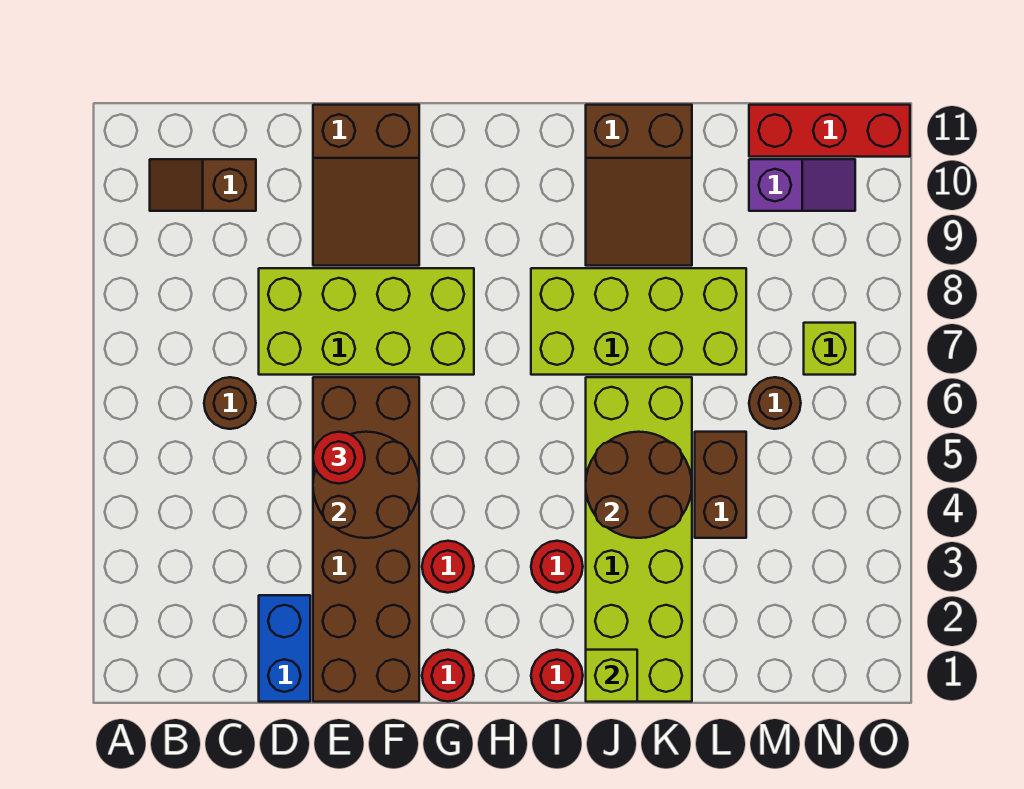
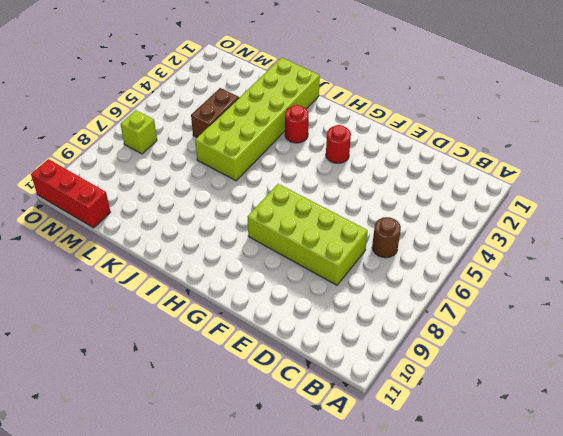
none -> brown slope B10:C10 level 1 top C
none -> blue brick D1:D2 level 1
none -> brown brick E1:F6 level 1

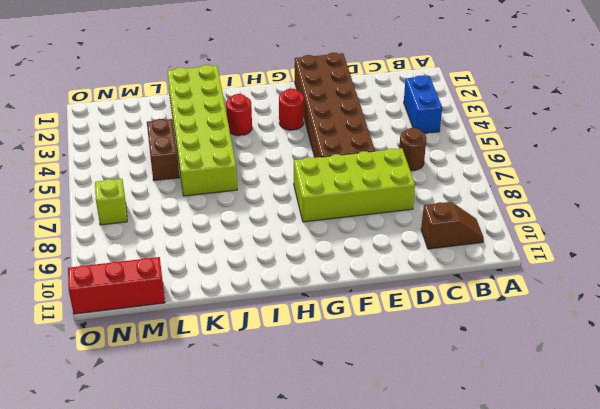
blue brick B3:B4 level 1 -> blue brick D1:D2 level 1
none -> brown slope E9:F11 level 1 top 11
none -> red round brick G1 level 1
none -> red round brick I1 level 1

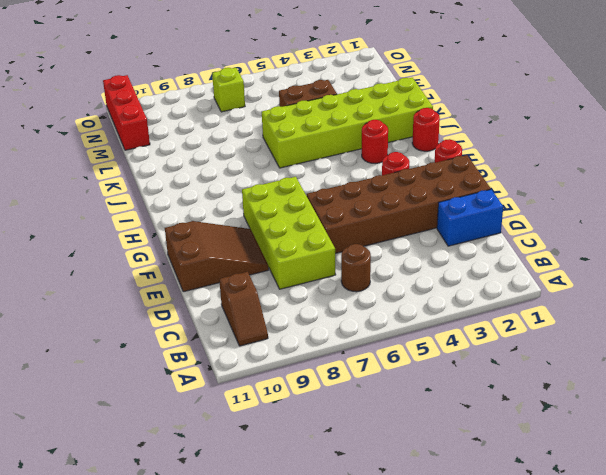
none -> lime brick I7:L8 level 1
none -> brown slope J9:K11 level 1 top 11
none -> brown round brick M6 level 1

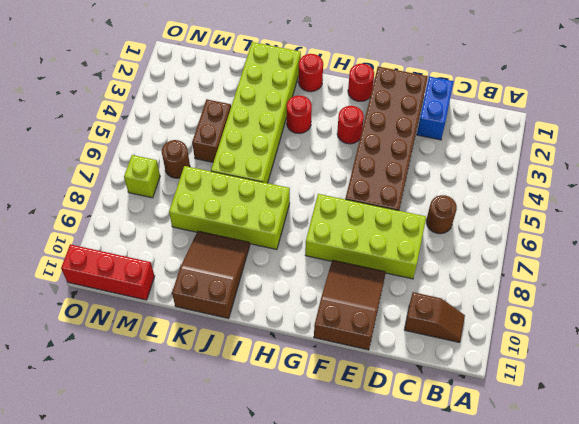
none -> purple slope M10:N10 level 1 top M
none -> brown round brick E4:F5 level 2
none -> lime brick J1 level 2

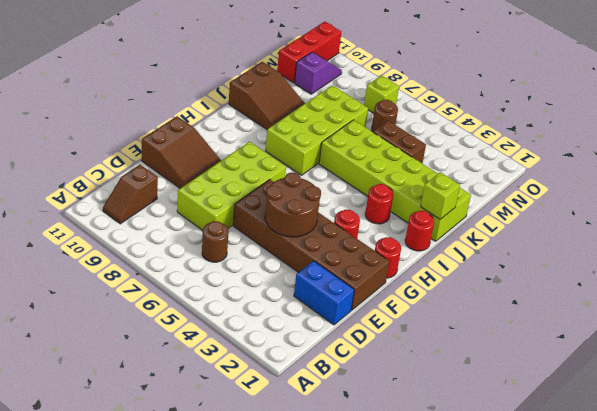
none -> brown round brick J4:K5 level 2
none -> red round brick E5 level 3

